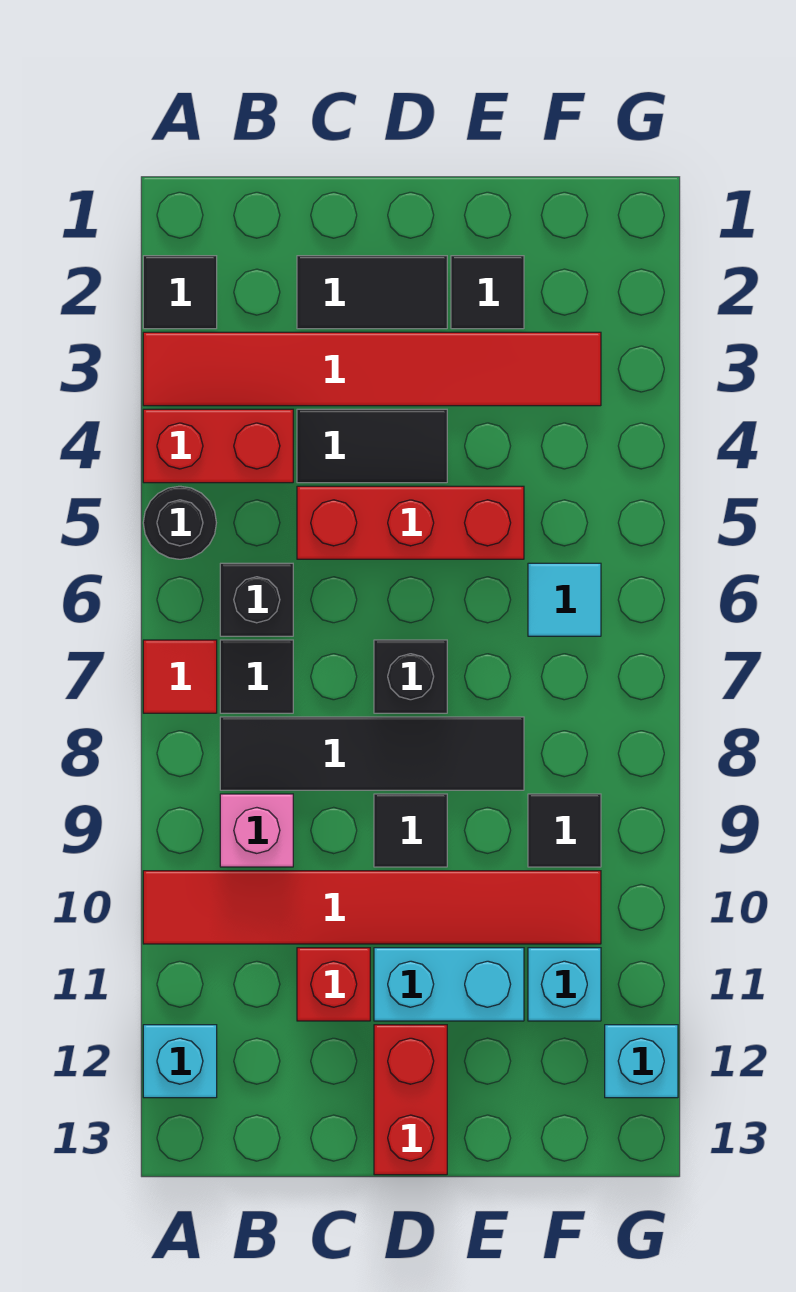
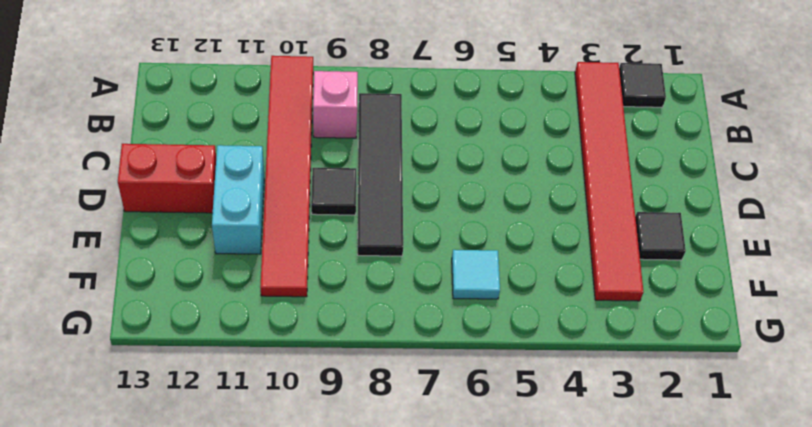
none -> red brick A4:B4 level 1
none -> black round brick A5 level 1
none -> red tile A7 level 1

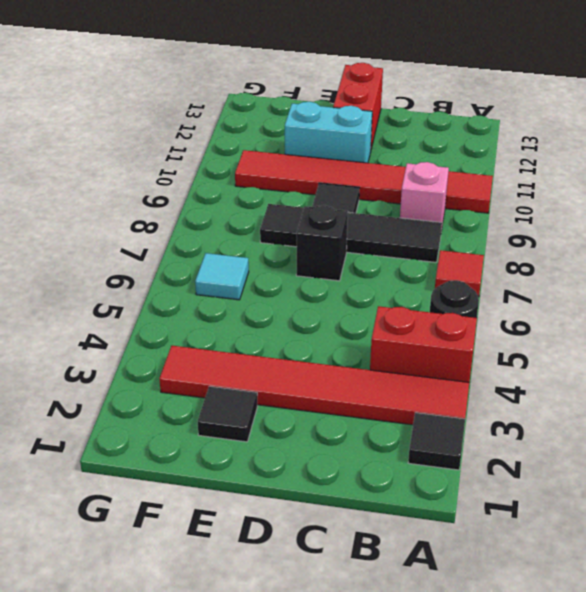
none -> cyan brick A12 level 1
none -> black brick B6 level 1
none -> black tile B7 level 1

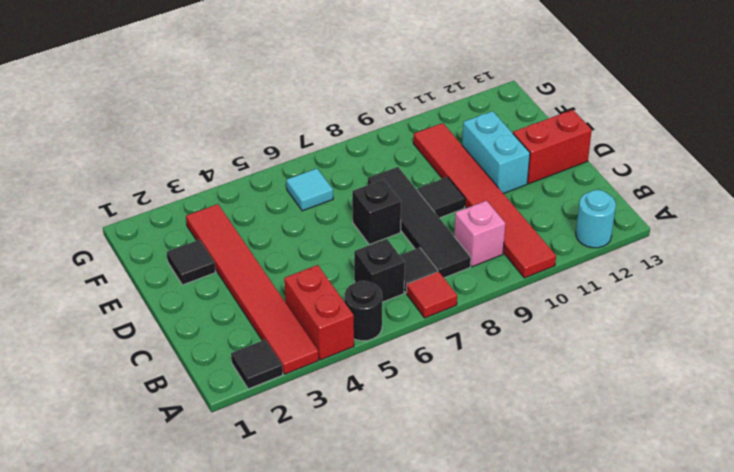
cyan round brick A12 level 1 -> cyan brick A12 level 1
none -> black tile C2:D2 level 1
none -> black tile C4:D4 level 1
none -> red brick C5:E5 level 1

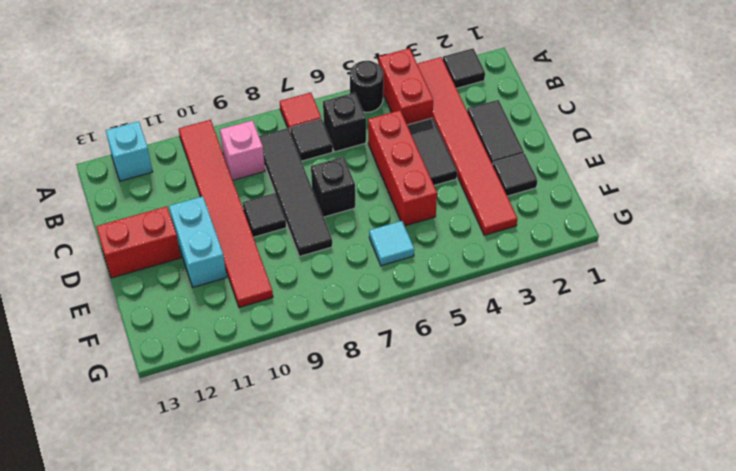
none -> red brick C11 level 1
none -> black tile F9 level 1
none -> cyan brick F11 level 1

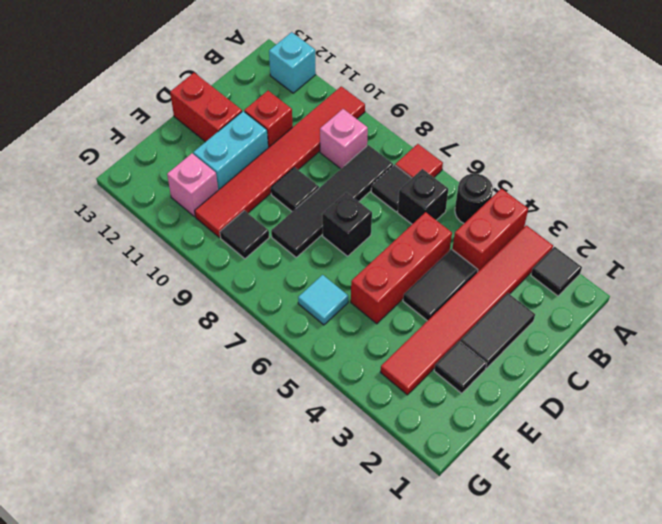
pink brick F11 level 1 -> cyan brick F11 level 1
none -> cyan brick G12 level 1

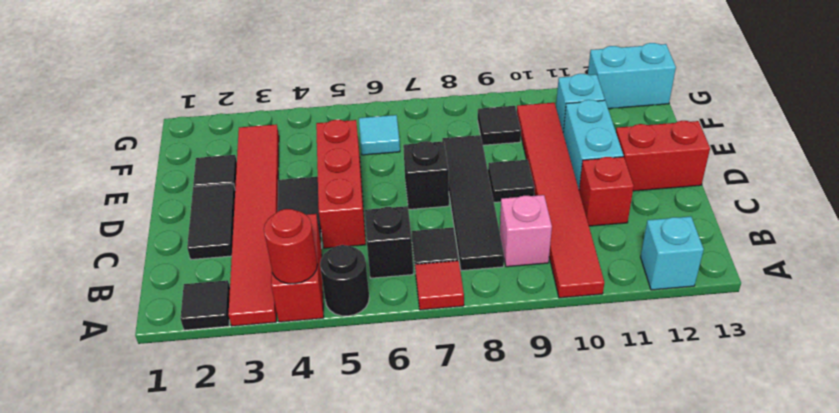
red round brick A4 level 2 -> none
cyan brick G12:G13 level 1 -> cyan brick G12 level 1

